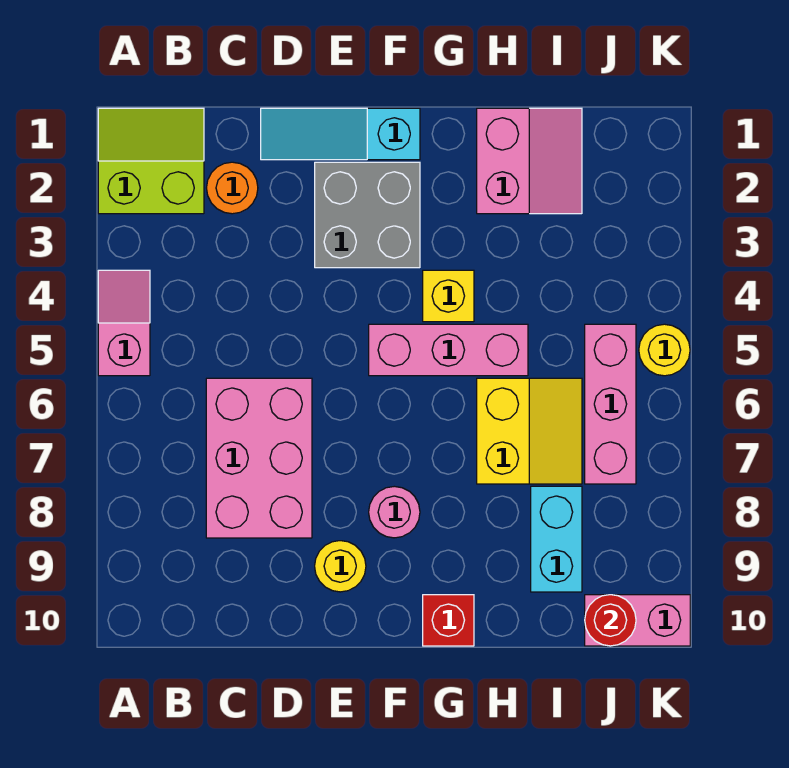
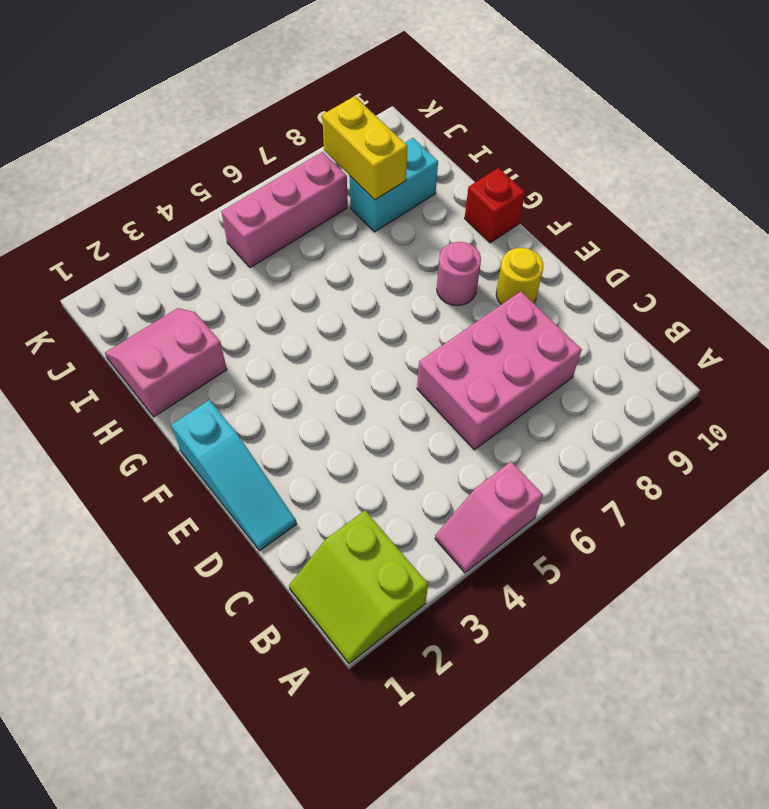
yellow brick I8:J8 level 2 -> none
none -> orange round brick C2 level 1
none -> grey brick E2:F3 level 1
none -> pink brick F5:H5 level 1

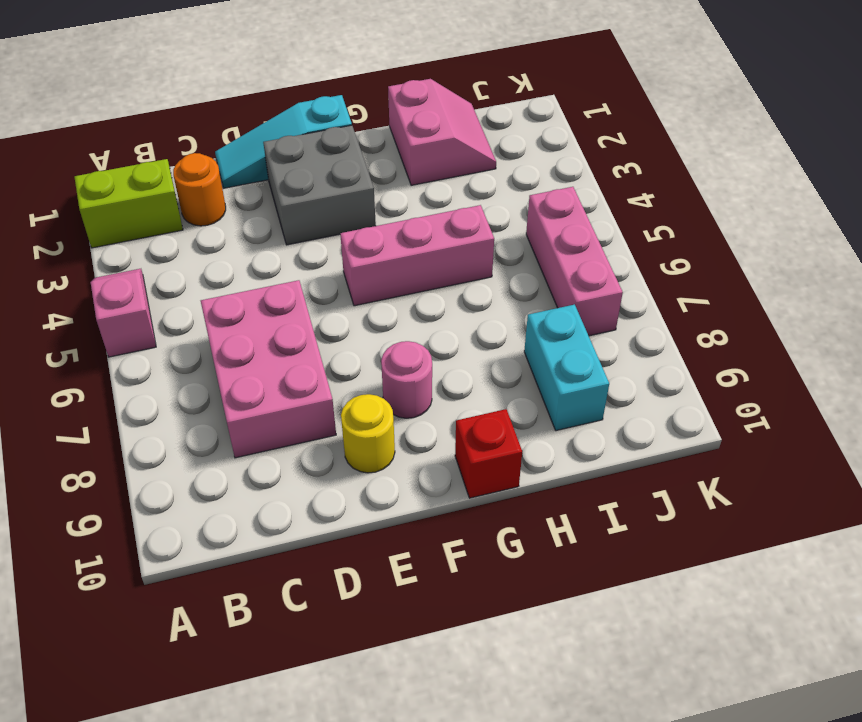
none -> yellow brick G4 level 1
none -> yellow slope H6:I7 level 1 top H
none -> pink brick J10:K10 level 1

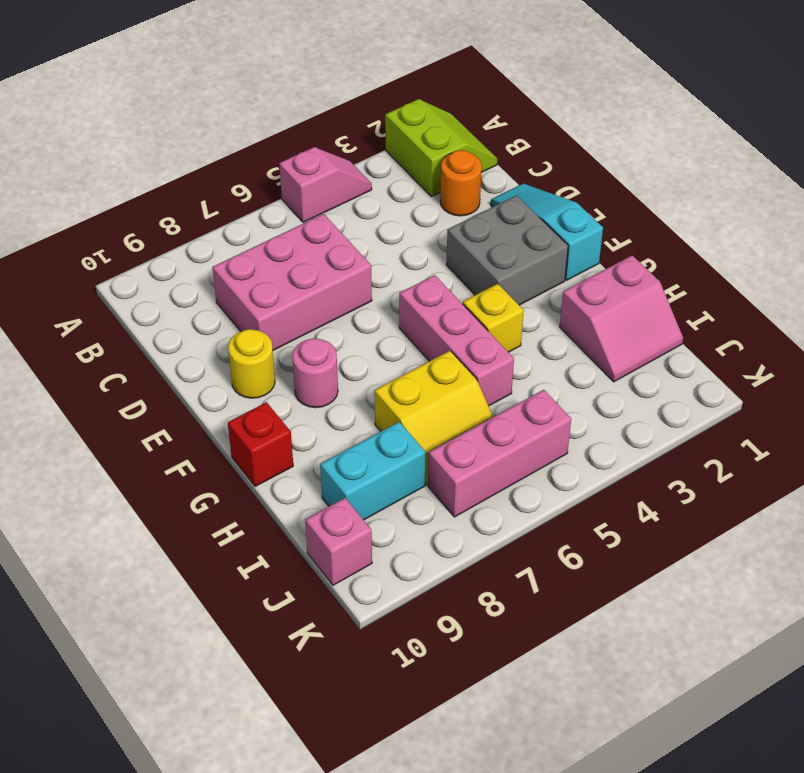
pink brick J10 level 1 -> pink brick J10:K10 level 1
none -> yellow round brick K5 level 1
none -> red round brick J10 level 2

